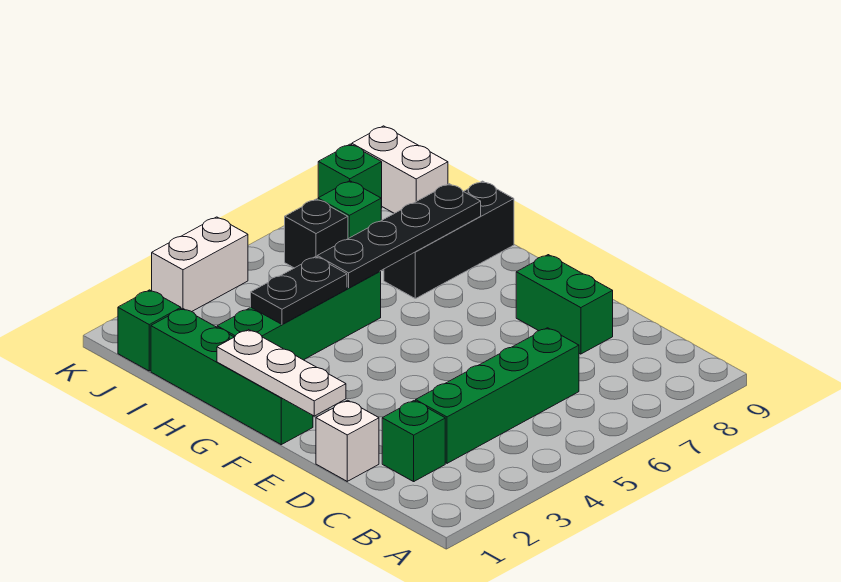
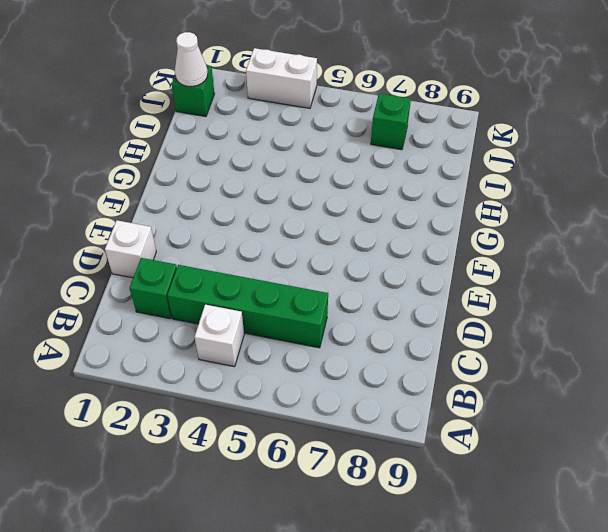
white brick B4 level 1 -> none
white cone J1 level 2 -> none
none -> green brick D8:E8 level 1
none -> green brick F1:I1 level 1
none -> green brick H2:H5 level 1

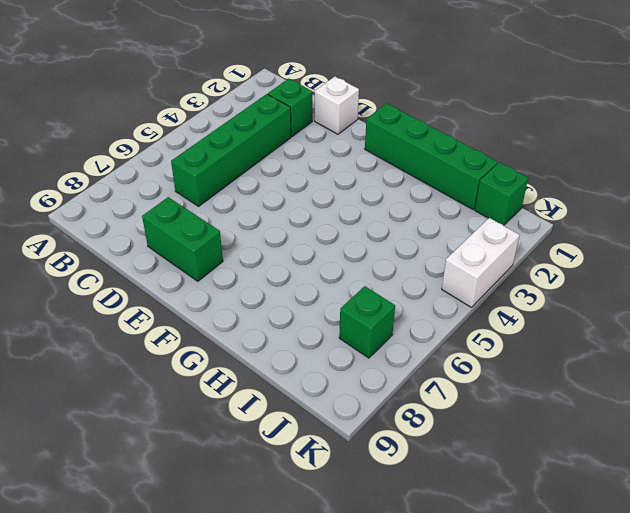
none -> green brick H2:H5 level 1
none -> black brick H7:H9 level 1
none -> black brick J6 level 1

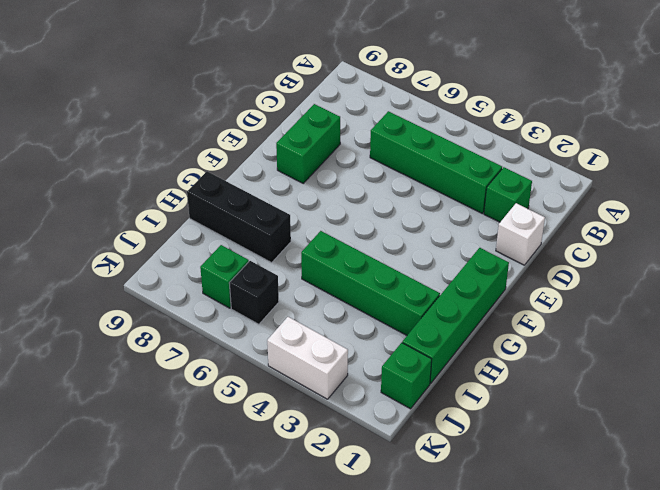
none -> white brick J9:K9 level 1
none -> green brick K8 level 1
none -> white plate E1:G1 level 2

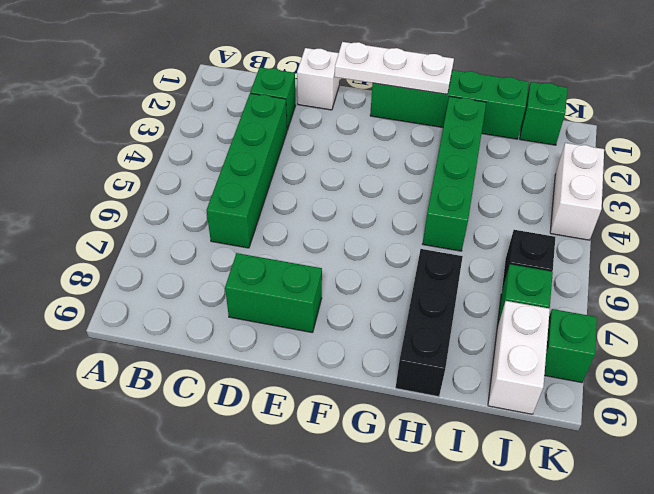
white brick J8:J9 level 1 -> white brick J9:K9 level 1
none -> black plate H3:H4 level 2
none -> black plate H5:H8 level 2

